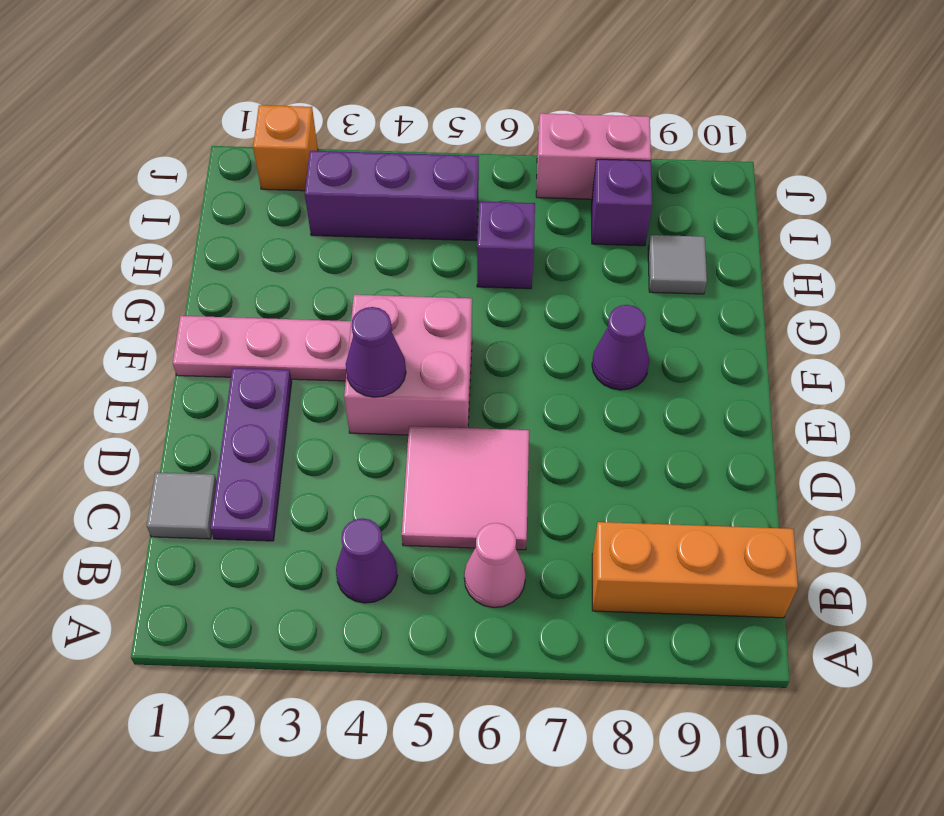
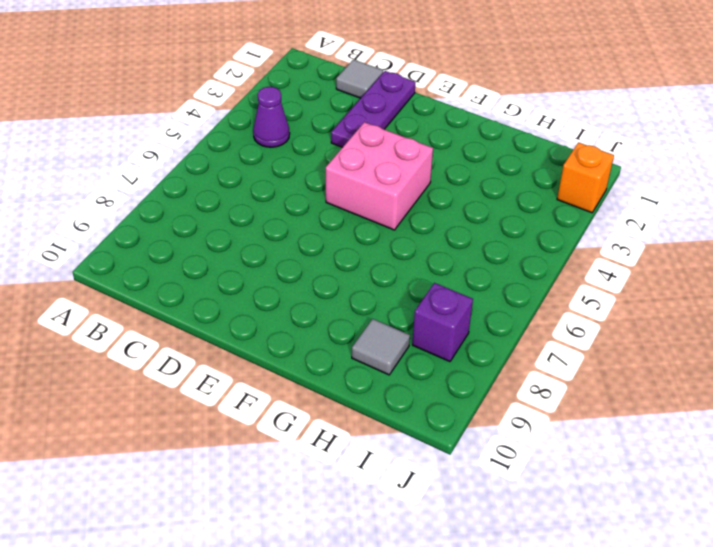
purple plate D1:D3 level 1 -> purple plate C2:E2 level 1
none -> pink cone B6 level 1
none -> orange brick B8:B10 level 1
none -> pink tile C5:D6 level 1

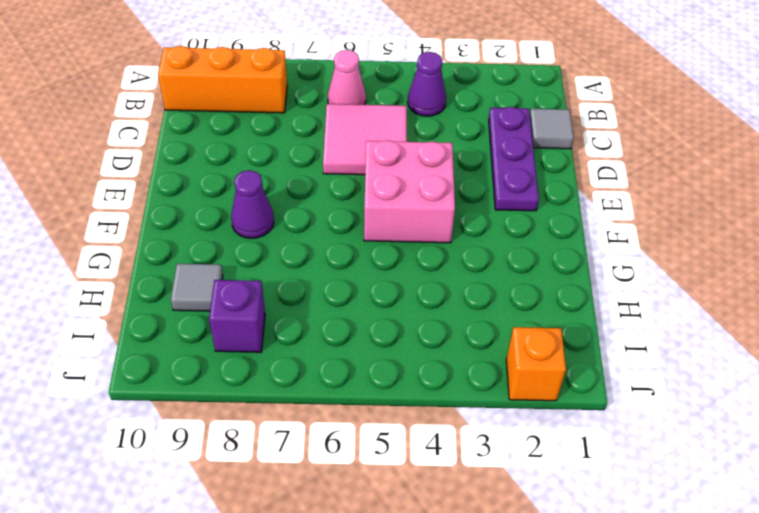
none -> pink plate F1:F3 level 1
none -> purple brick H6 level 1
none -> purple brick I3:I5 level 1

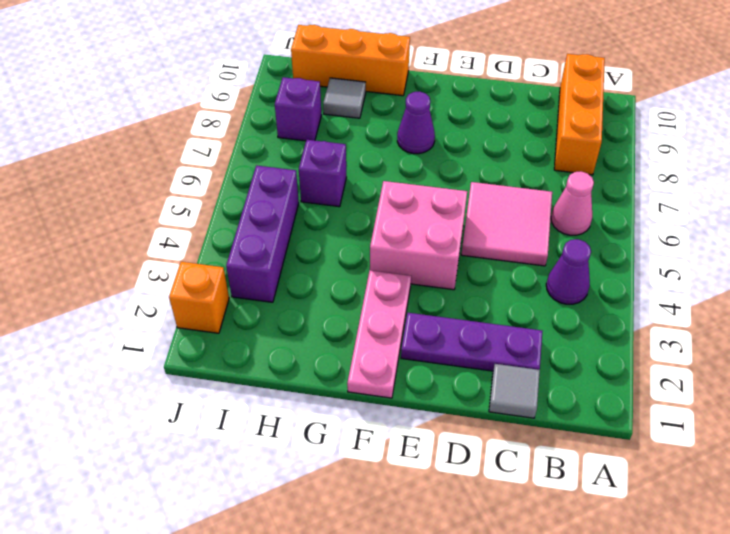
orange brick G10:I10 level 1 -> none
none -> pink brick J7:J8 level 1
none -> purple cone E4 level 2

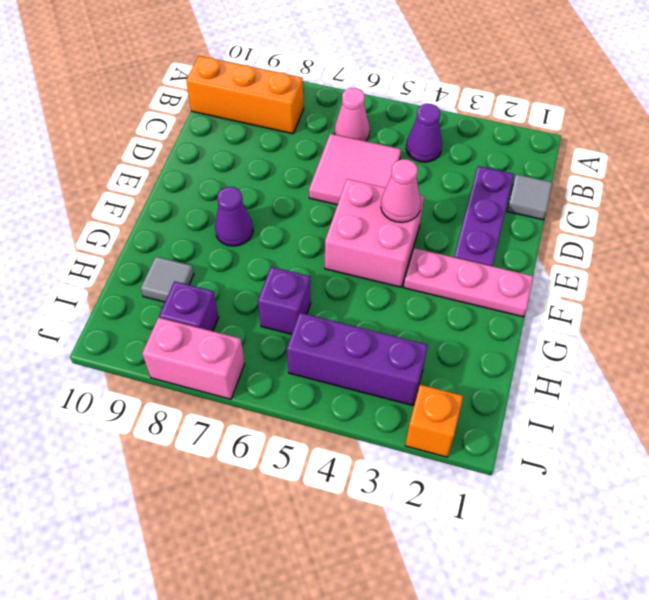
pink cone E4 level 2 -> purple cone E4 level 2

